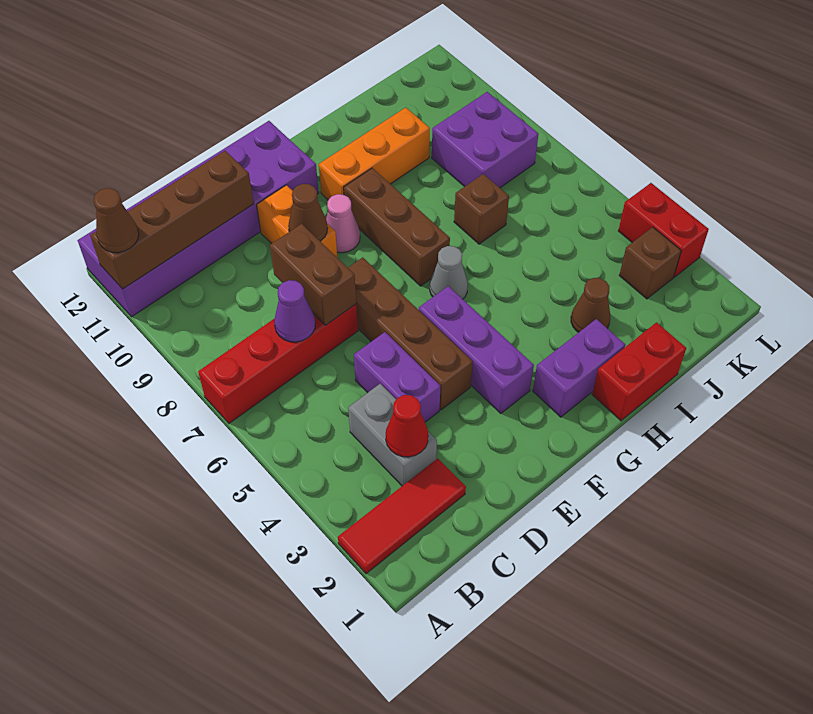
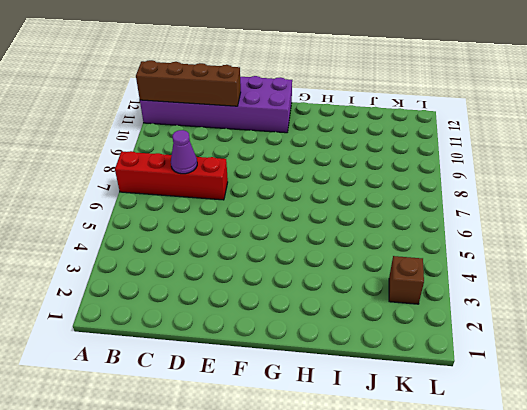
none -> red tile A2:C2 level 1
none -> grey brick C3:C4 level 1
none -> purple brick D4:D5 level 1

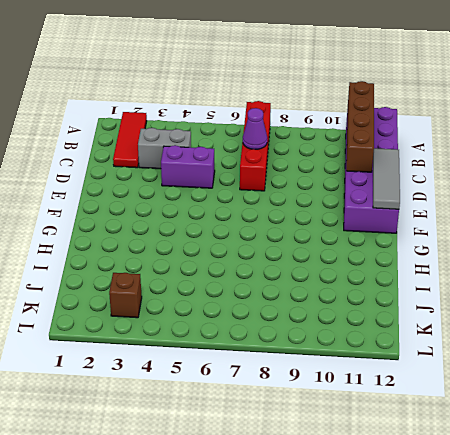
grey tile D12:F12 level 2 -> none
none -> brown brick E4:E7 level 1
none -> orange brick E9:E10 level 1
none -> purple brick F3:F5 level 1

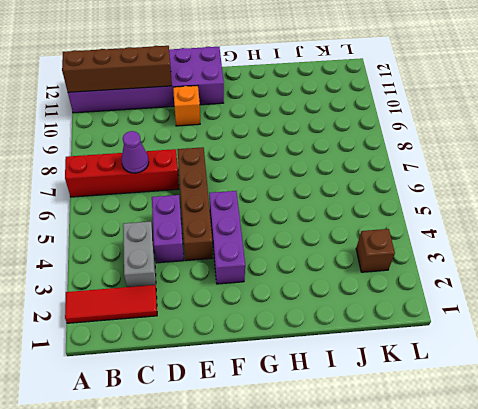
orange brick E10 level 1 -> orange brick E9:E10 level 1
none -> pink cone F9 level 1
none -> purple brick G2:H2 level 1
none -> grey cone G6 level 1

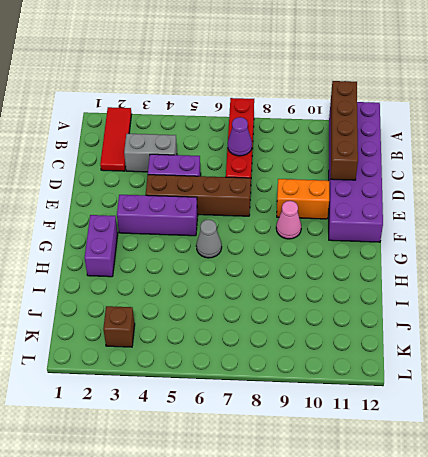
none -> brown brick G7:G9 level 1
none -> orange brick G10:I10 level 1
none -> red brick H1:I1 level 1

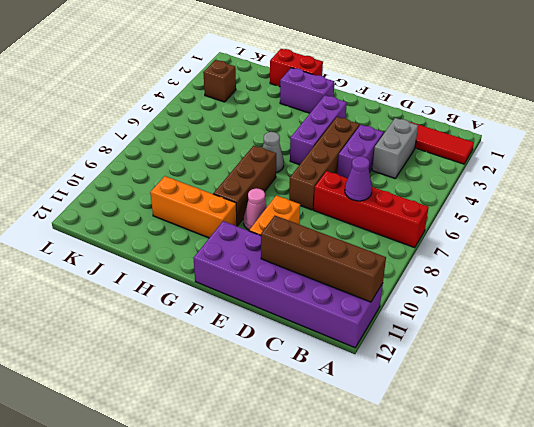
none -> brown cone I3 level 1
none -> brown brick I7 level 1
none -> purple brick J8:K9 level 1

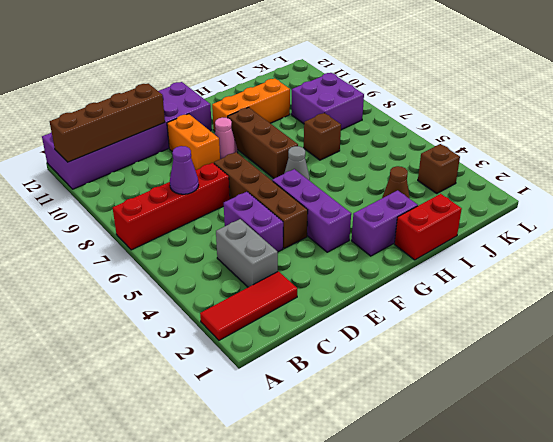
none -> red brick L3:L4 level 1
none -> red cone C3 level 2
none -> brown brick D7:D8 level 2

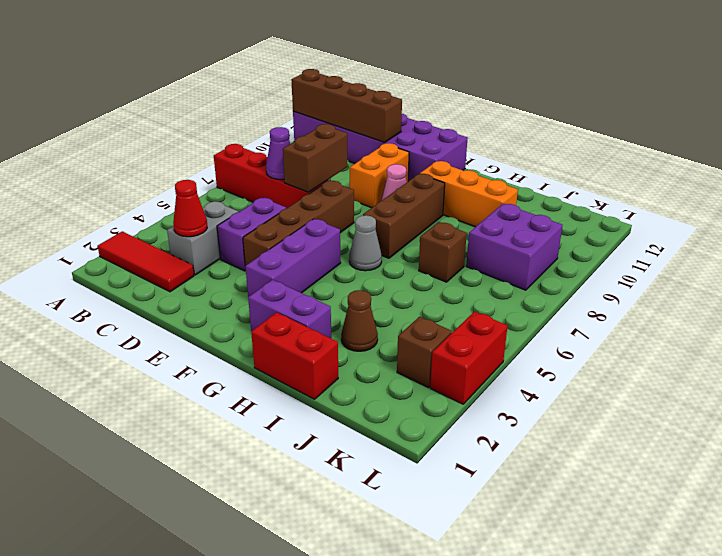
none -> brown cone E9 level 2
none -> brown cone A11 level 3

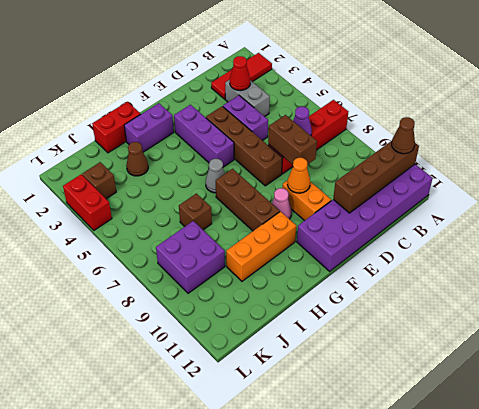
orange cone E9 level 2 -> brown cone E9 level 2

